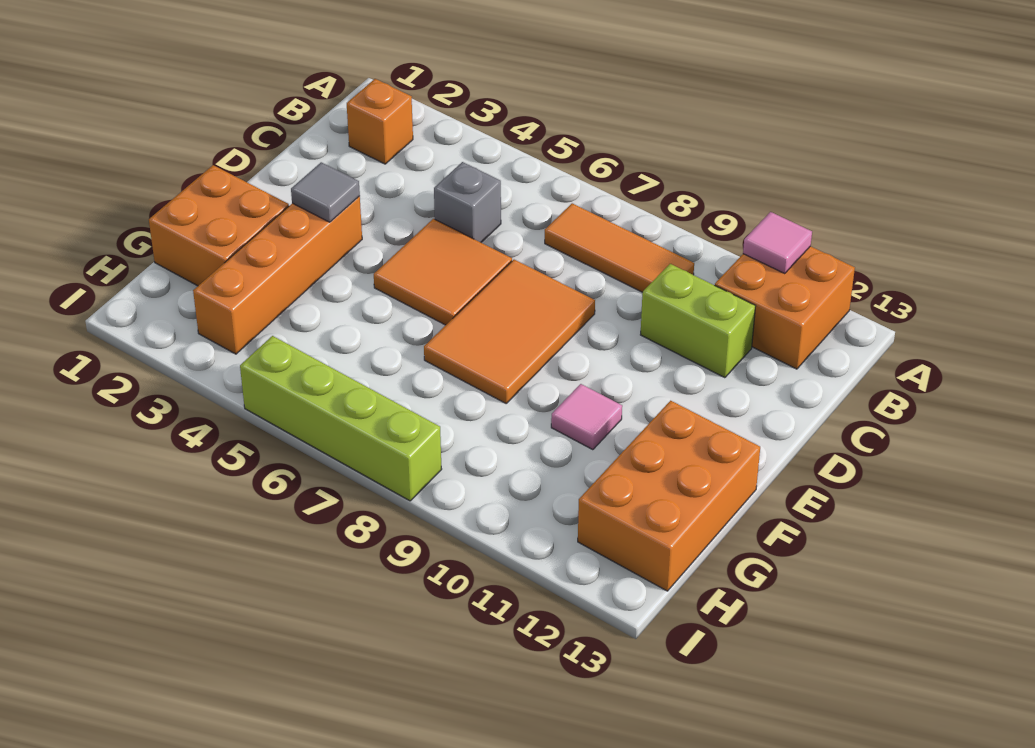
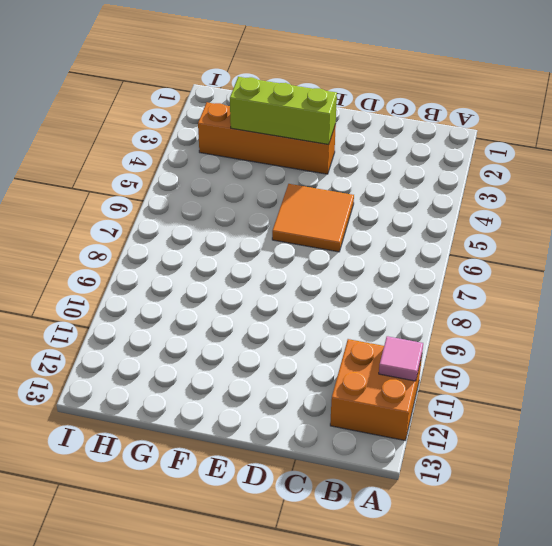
lime brick E3:G3 level 2 -> grey tile E3 level 2
none -> orange brick B2 level 1
none -> orange tile B7:B9 level 1
none -> grey brick C5 level 1

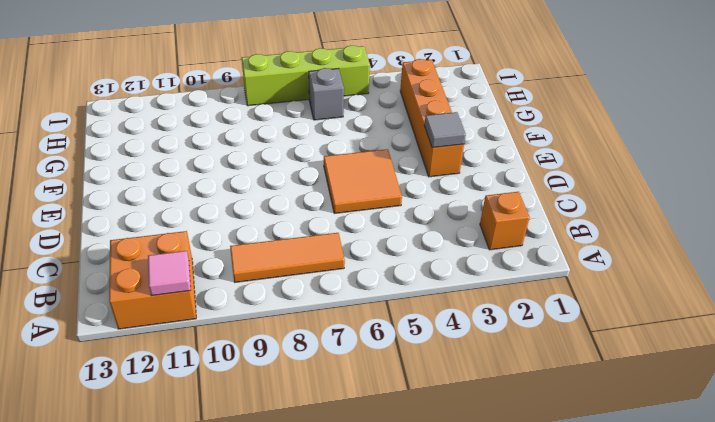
grey brick H6 level 1 -> grey brick C5 level 1
none -> lime brick C10:C11 level 1
none -> orange tile D7:F8 level 1
none -> orange brick F1:G2 level 1

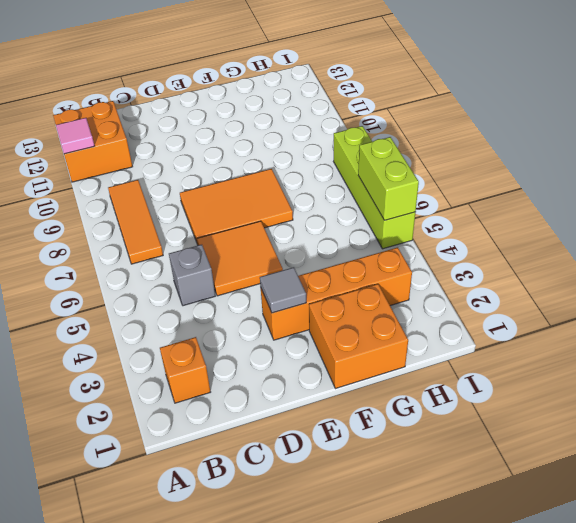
lime brick I5:I6 level 2 -> lime brick C10:C11 level 1
none -> pink tile F10 level 1
none -> orange brick F12:H13 level 1

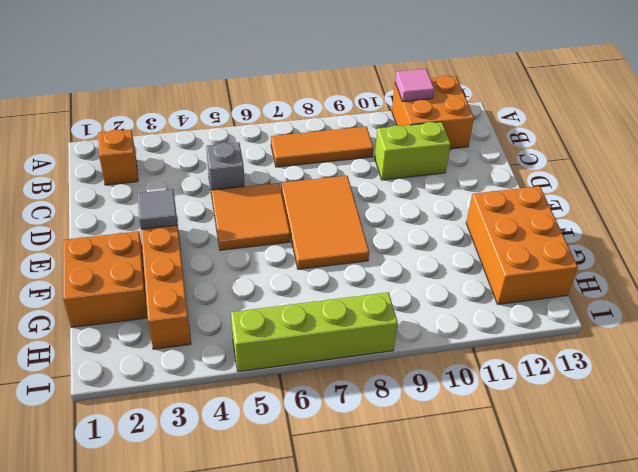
none -> pink tile F10 level 1

